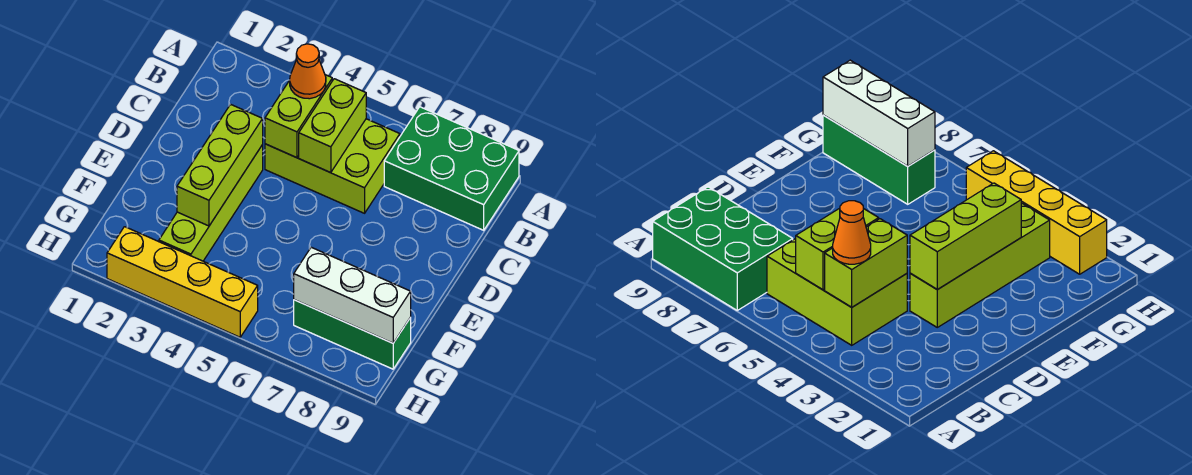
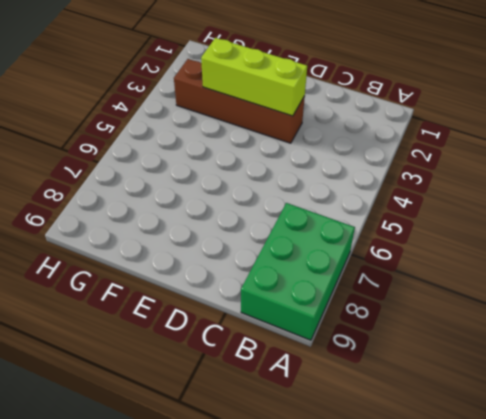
brown brick D3:G3 level 1 -> lime brick D3:G3 level 1
none -> lime brick B4:C6 level 1
none -> green brick G7:G9 level 1

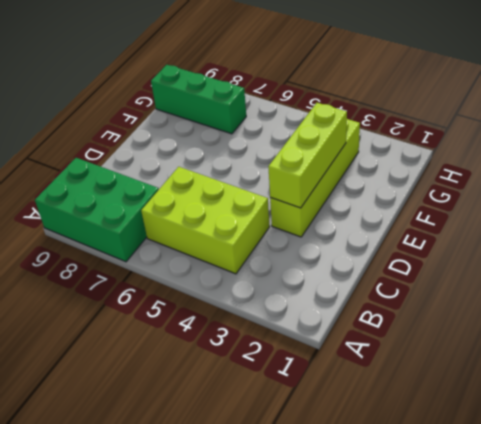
none -> yellow brick H2:H5 level 1
none -> lime brick B4:C4 level 2

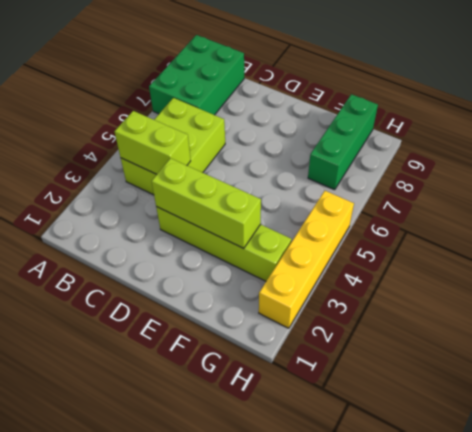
none -> lime brick B5:C5 level 2
none -> white brick G7:G9 level 2

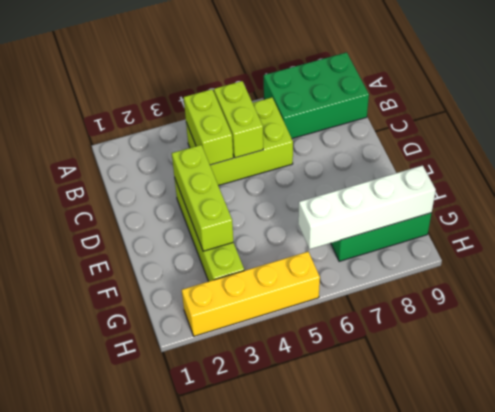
white brick G6:G9 level 2 -> white brick G7:G9 level 2
none -> orange cone B4 level 3

